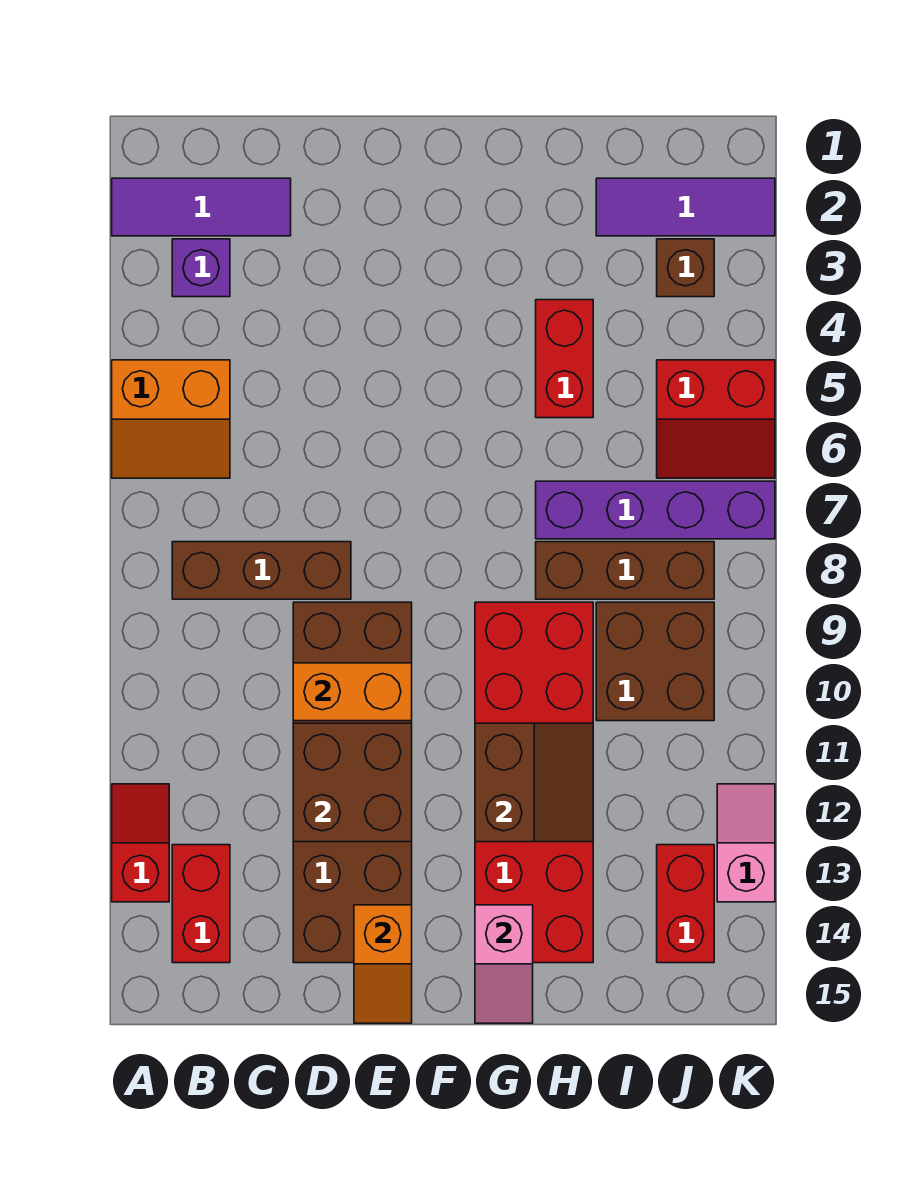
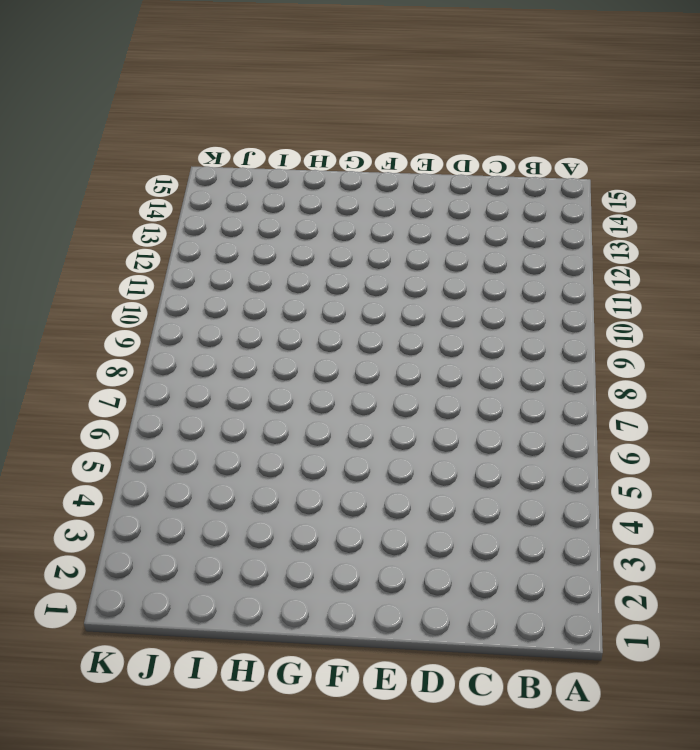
none -> purple tile A2:C2 level 1
none -> orange slope A5:B6 level 1 top 5
none -> red slope A12:A13 level 1 top 13

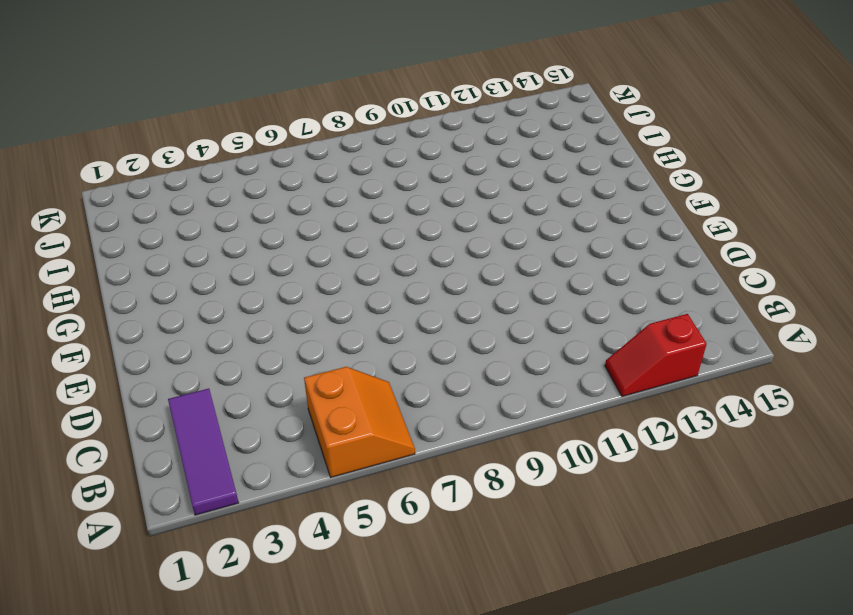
none -> purple brick B3 level 1
none -> brown brick B8:D8 level 1
none -> red brick B13:B14 level 1

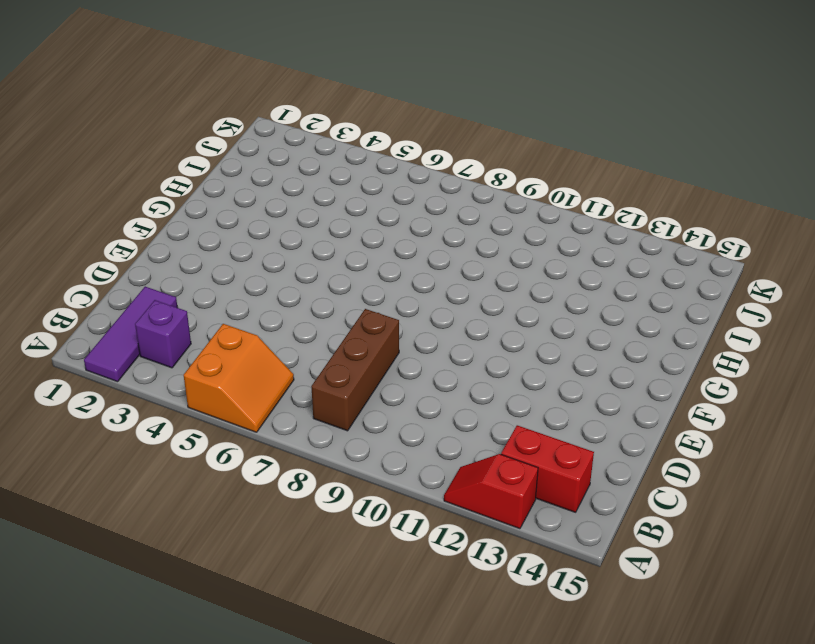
none -> brown brick D9:E14 level 1
none -> red brick G9:H14 level 1
none -> red brick H4:H5 level 1

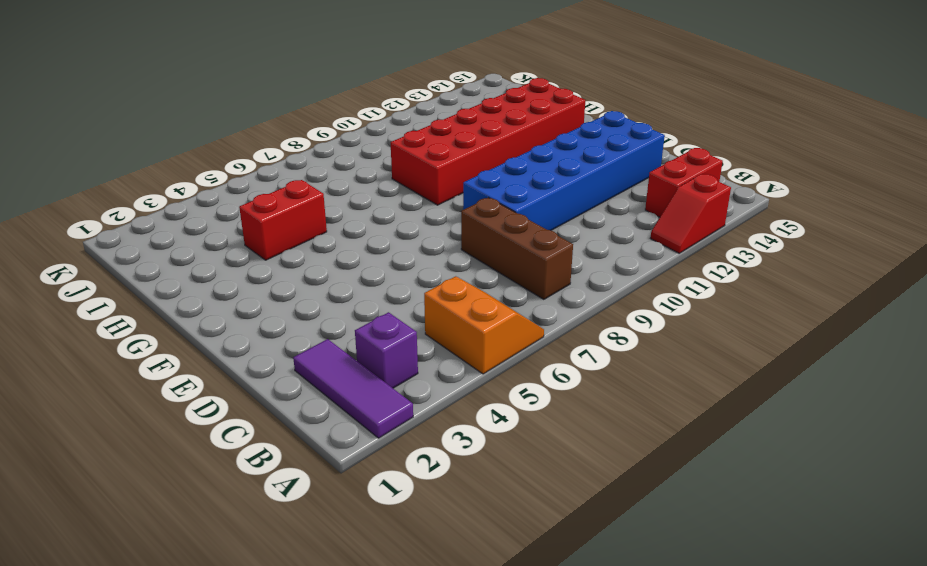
blue brick D9:E14 level 1 -> brown brick D9:E14 level 1
none -> purple brick H7:K7 level 1
none -> brown brick H8:J8 level 1
none -> purple tile I2:K2 level 1

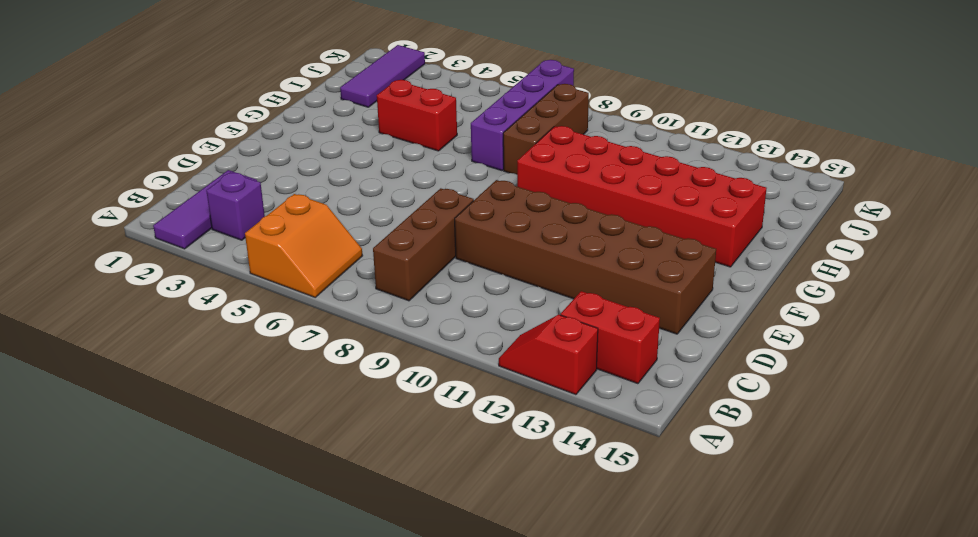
none -> brown brick I9:J10 level 1
none -> brown brick J3 level 1
none -> red slope J5:K6 level 1 top 5

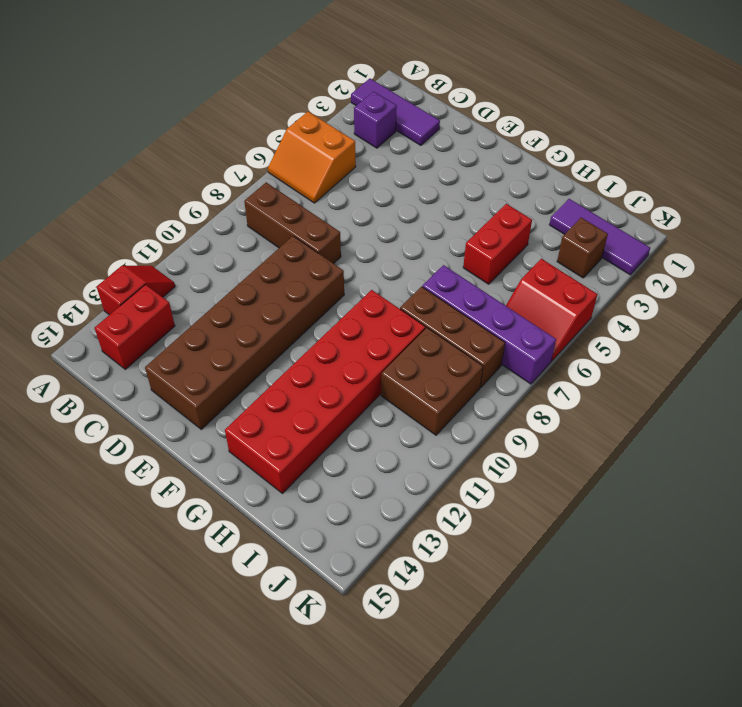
none -> red brick J13:J14 level 1
none -> pink slope K12:K13 level 1 top 13
none -> orange brick D10:E10 level 2

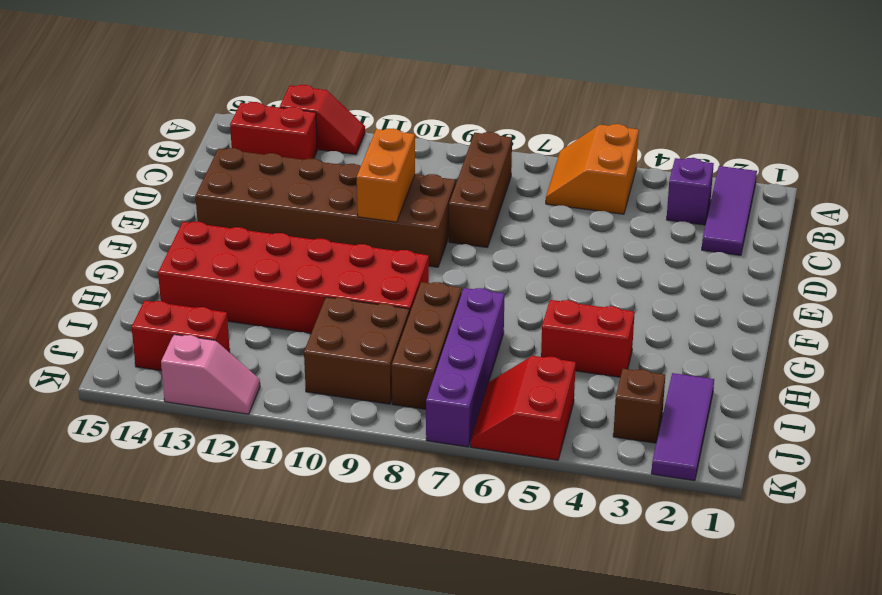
none -> brown brick D11:E12 level 2
none -> orange slope E14:E15 level 2 top 14
none -> brown slope G11:H12 level 2 top G

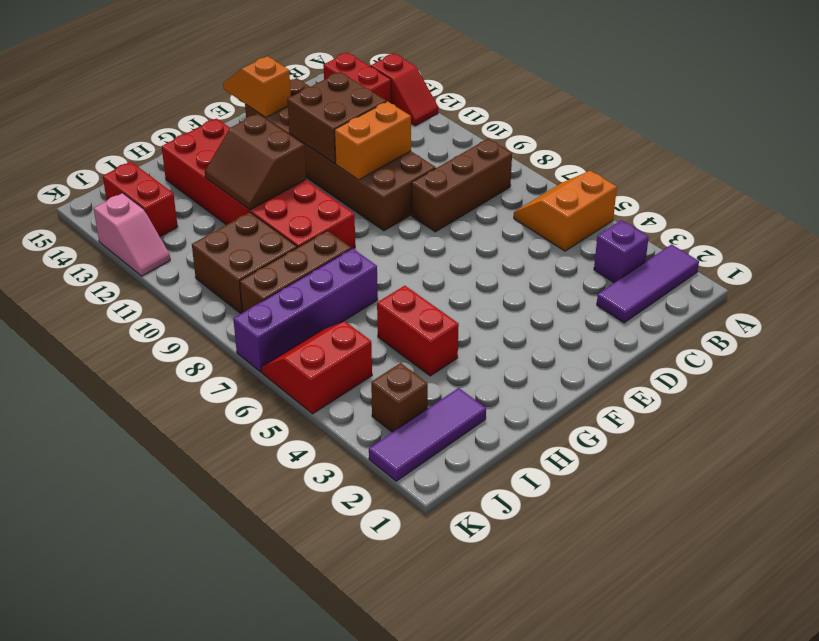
none -> pink slope G14:G15 level 2 top 14

